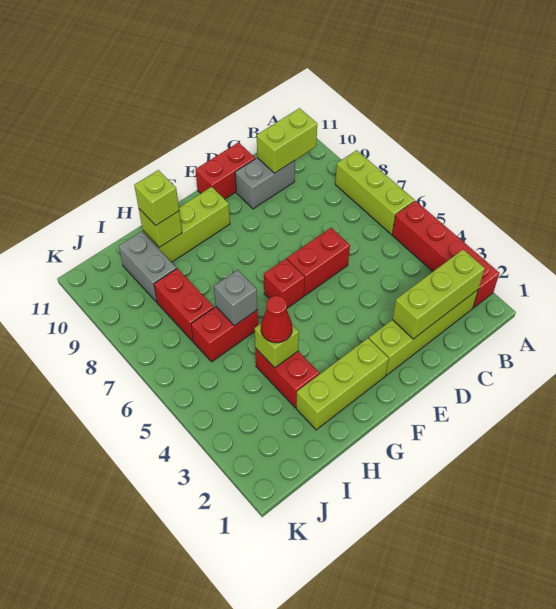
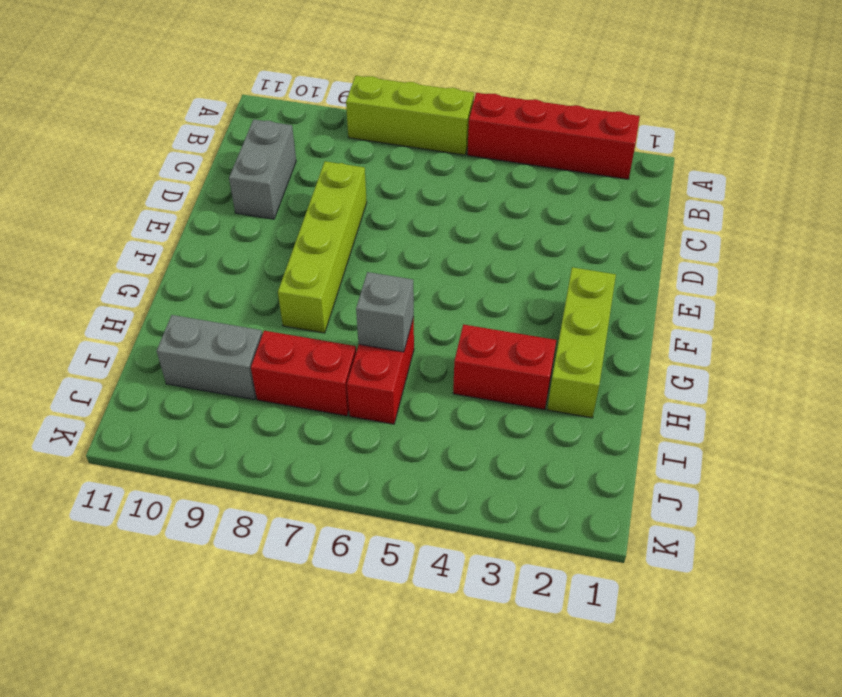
lime brick D8:G8 level 1 -> lime brick B2:E2 level 1
none -> red brick D6:E6 level 1
none -> red brick D11:E11 level 1
none -> red brick F6 level 1

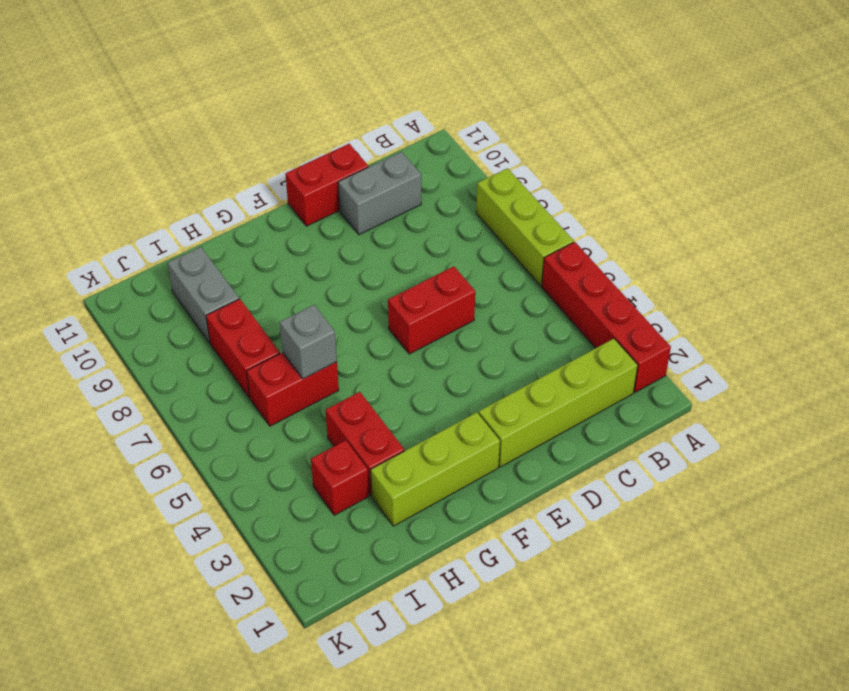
red brick I3 level 1 -> red brick F6 level 1
none -> lime brick F10:H10 level 1
none -> lime brick B2:D2 level 2
none -> lime brick B10:C10 level 2

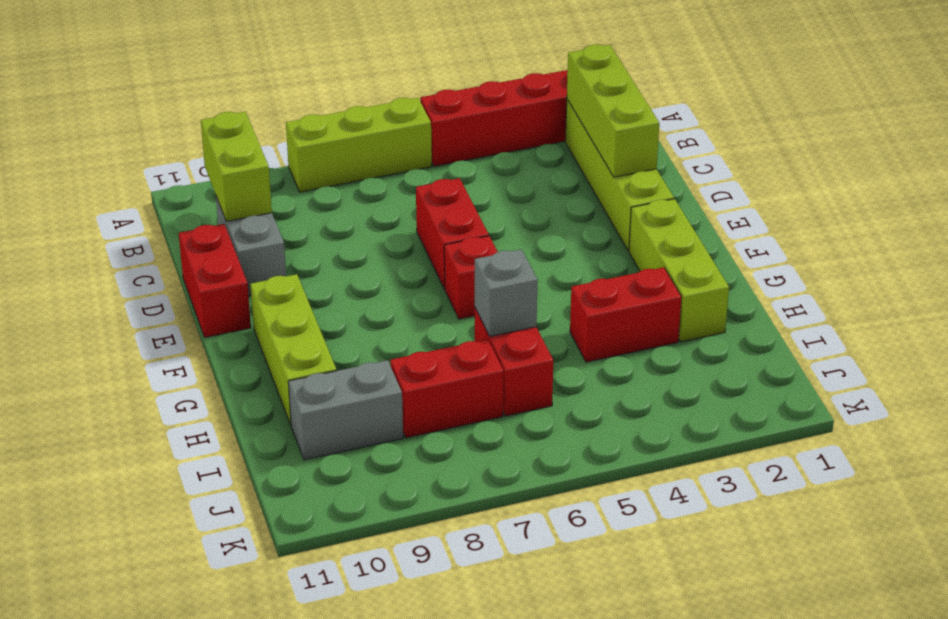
none -> lime brick H4 level 2
none -> lime brick H10 level 2
none -> red cone H4 level 3

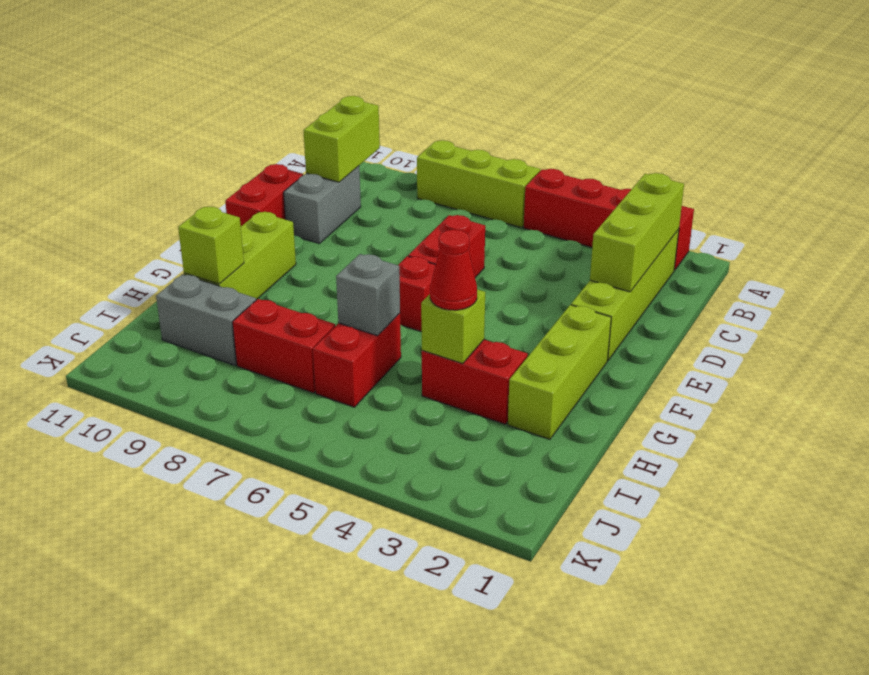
none -> lime brick H10 level 3

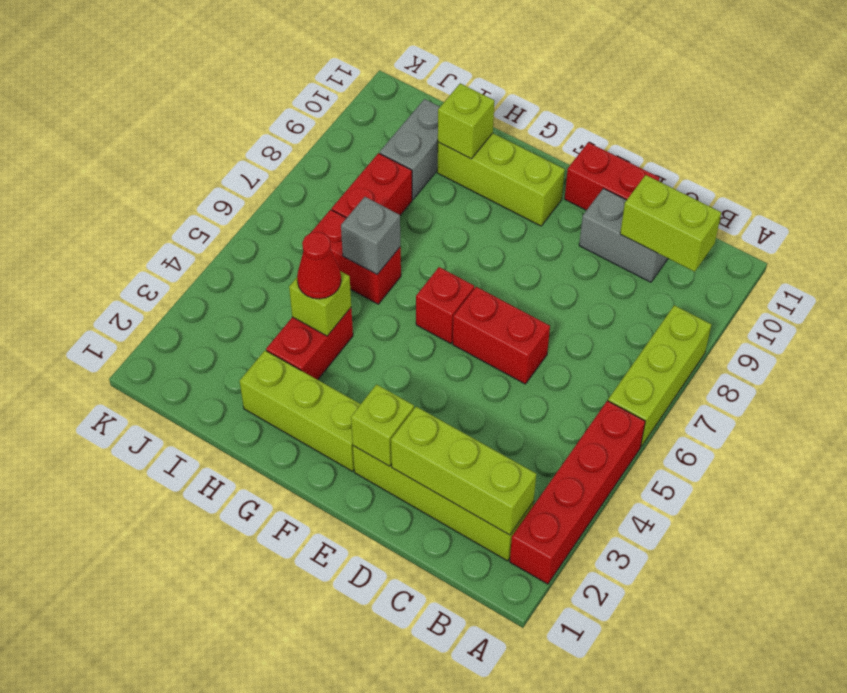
lime brick E2 level 2 -> lime brick H10 level 3

